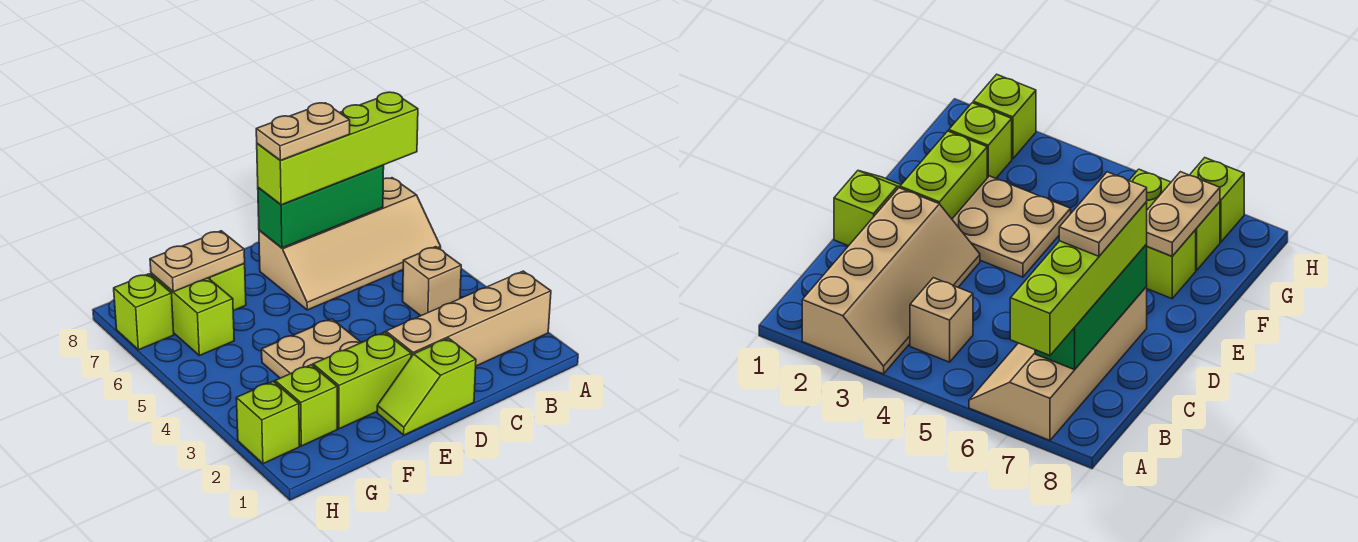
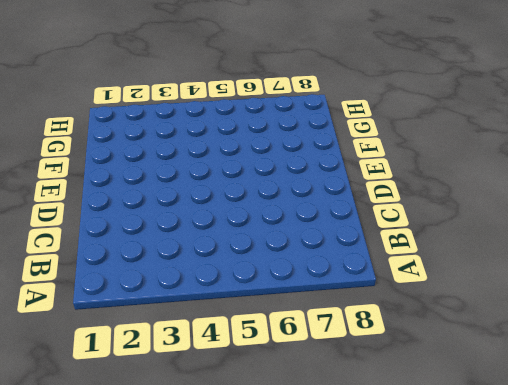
none -> tan slope A2:D3 level 1 top 2
none -> tan slope A6:D7 level 1 top 7
none -> tan brick B4 level 1

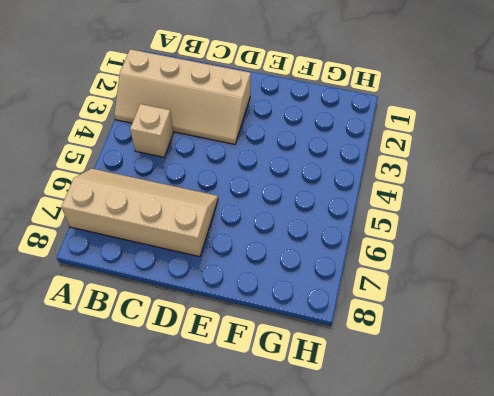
none -> lime slope D1:E1 level 1 top D
none -> lime brick E2:F2 level 1
none -> tan plate E3:F4 level 1

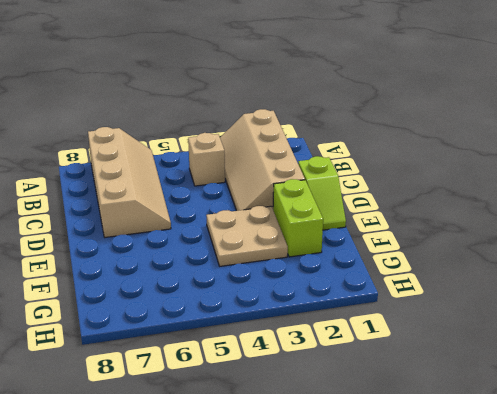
none -> lime brick F7 level 1
none -> lime brick G2 level 1
none -> lime brick G6:G7 level 1

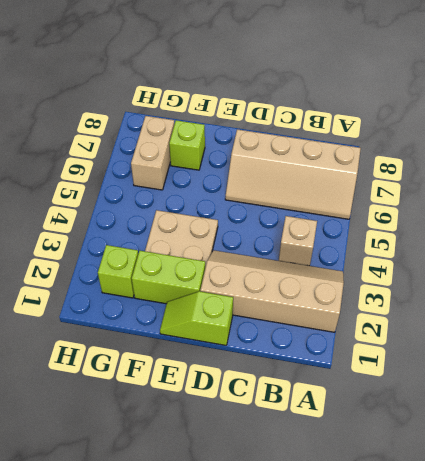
tan brick G6:G7 level 1 -> lime brick G6:G7 level 1
none -> lime brick H2 level 1
none -> lime brick H7 level 1
none -> green brick B7:D7 level 2

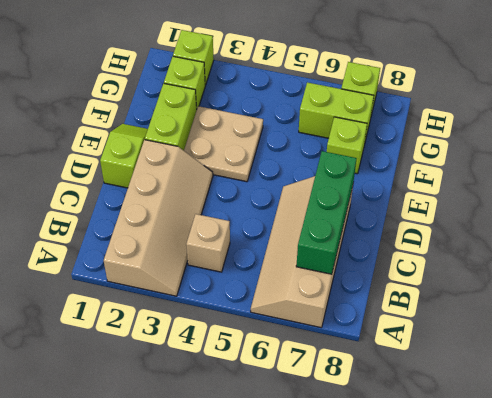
none -> tan plate F7:G7 level 2
none -> lime brick A7:D7 level 3
none -> tan plate C7:D7 level 4

